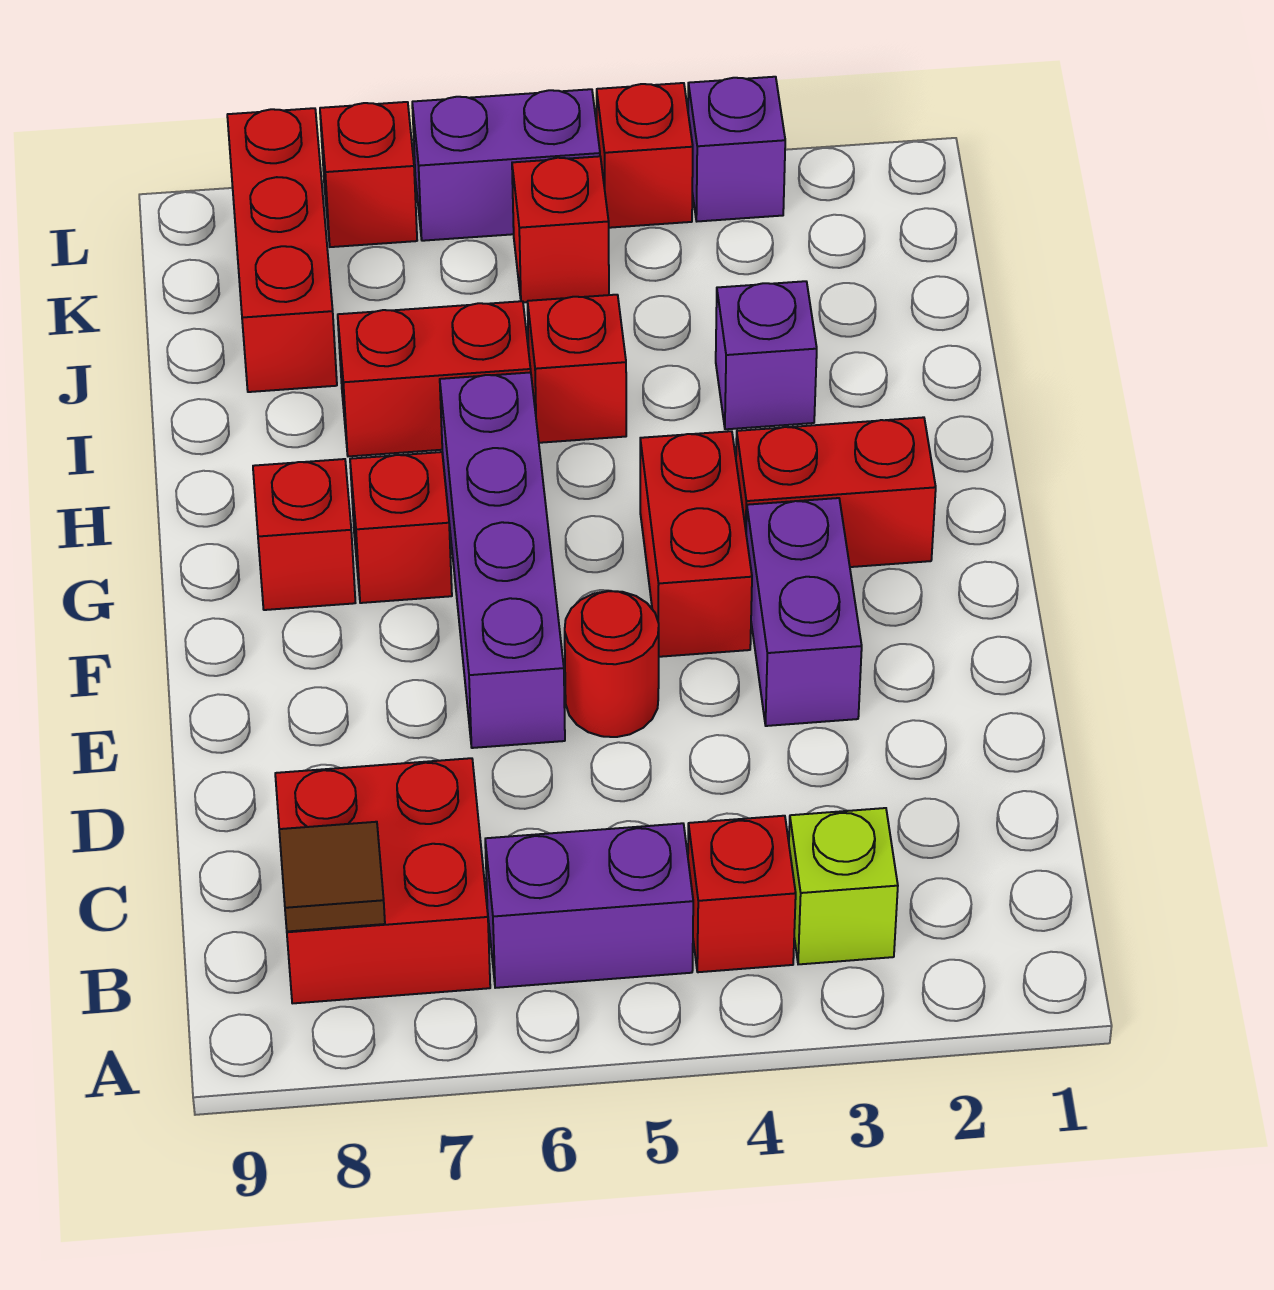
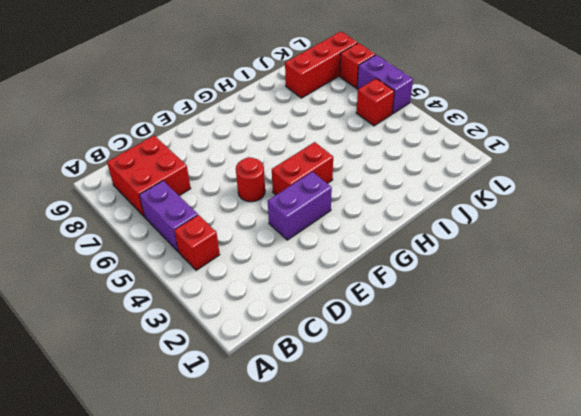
none -> lime brick B3 level 1
none -> purple brick E6:H6 level 1
none -> red brick G2:G3 level 1

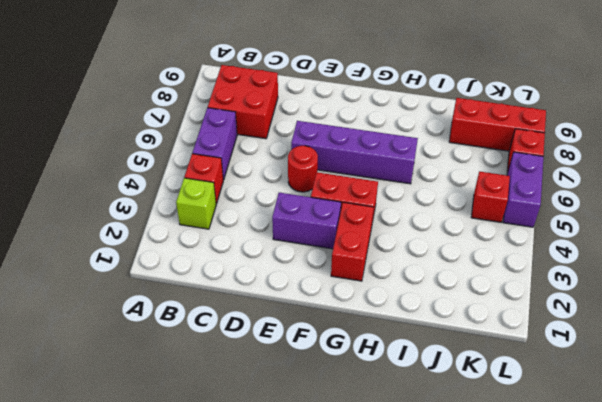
none -> red brick G7 level 1
none -> red brick G8 level 1
none -> purple brick I3 level 1

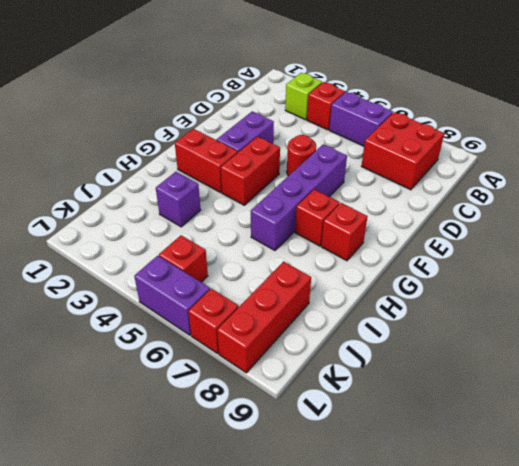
none -> red brick I5 level 1
none -> red brick I6:I7 level 1
none -> purple brick L3 level 1

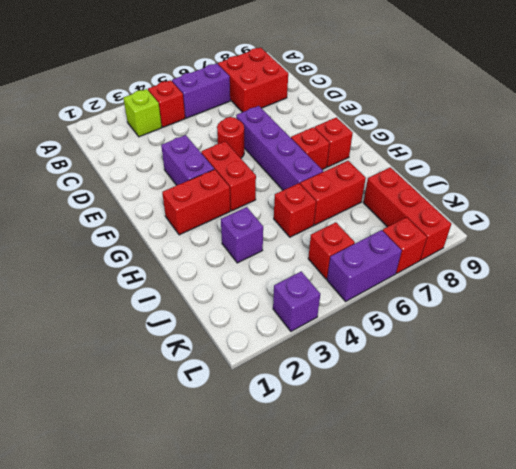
none -> red brick L4 level 1
none -> brown tile B8 level 2

